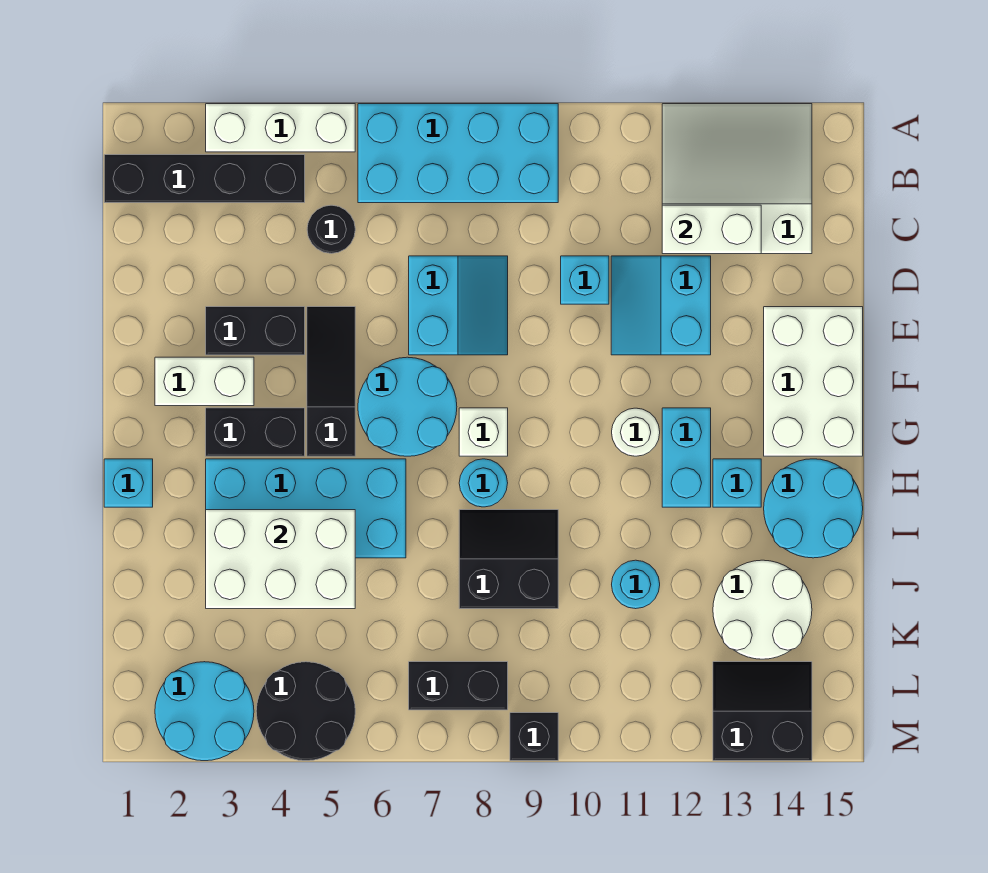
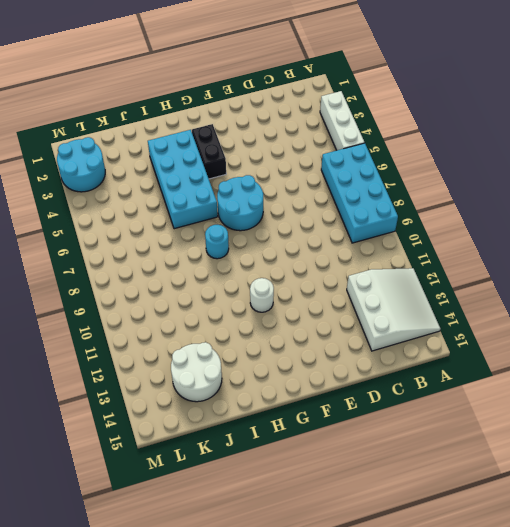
none -> black brick B1:B4 level 1
none -> black round brick C5 level 1
none -> cyan slope D7:E8 level 1 top 7
none -> cyan brick D10 level 1

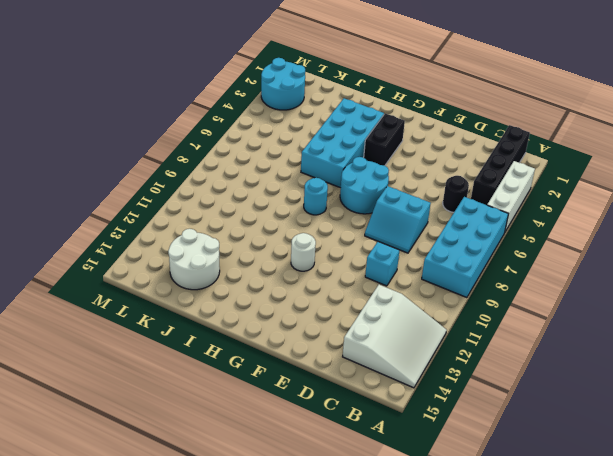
none -> cyan slope D11:E12 level 1 top 12
none -> black brick E3:E4 level 1
none -> black slope E5:G5 level 1 top G
none -> white brick E14:G15 level 1

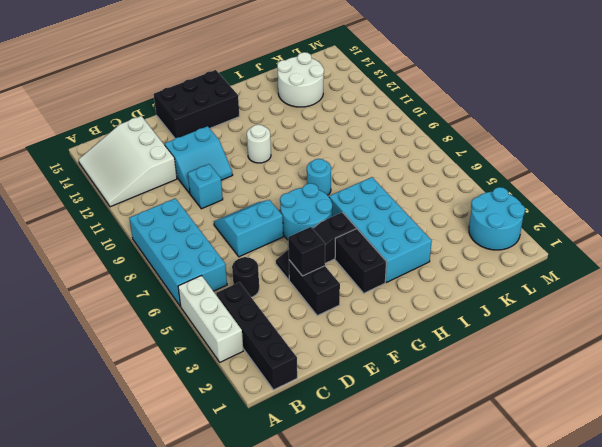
black brick E4 level 2 -> black brick M9 level 1
black brick E14:G15 level 1 -> white brick E14:G15 level 1
none -> white brick F2:F3 level 1
none -> white brick G8 level 1
none -> cyan brick G12:H12 level 1
none -> cyan brick H1 level 1

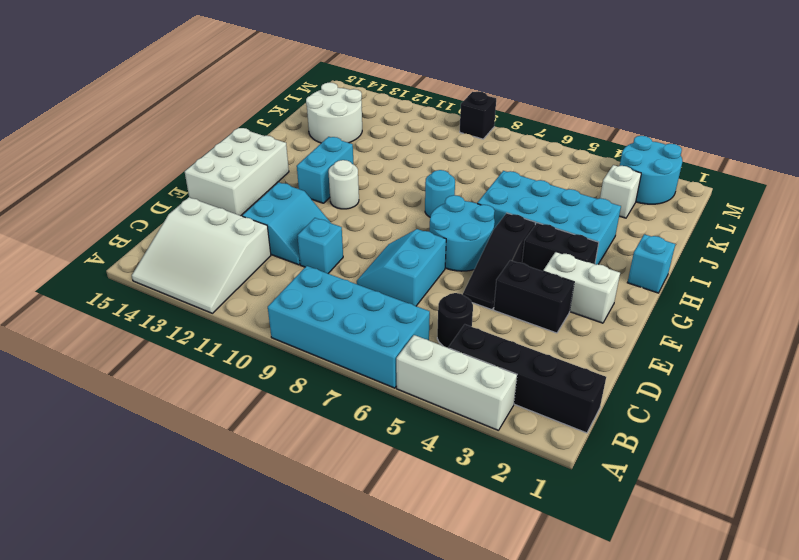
white brick K3 level 1 -> white brick G8 level 1
none -> cyan brick H13 level 1
none -> cyan round brick H14:I15 level 1
none -> black slope I8:J9 level 1 top J
none -> cyan round brick J11 level 1

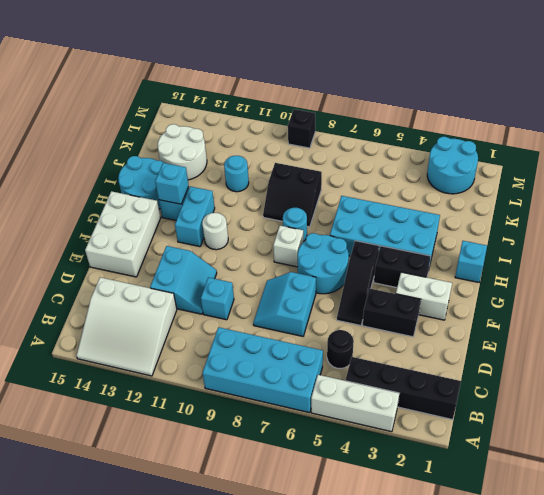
cyan brick H13 level 2 -> none
none -> black round brick L4:M5 level 1
none -> black brick L7:L8 level 1
none -> black slope L13:M14 level 1 top M
none -> white brick C12:C13 level 2

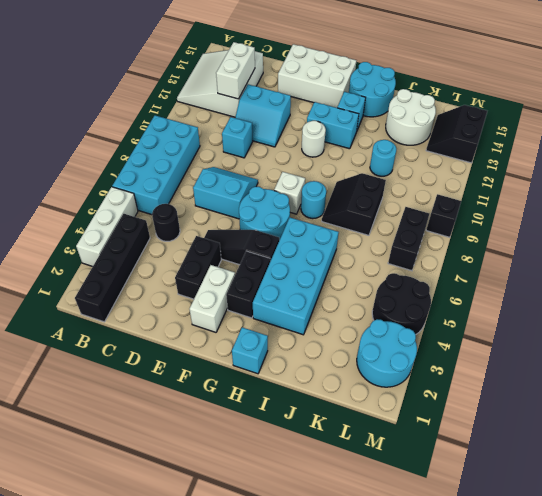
none -> white brick I3:J5 level 2

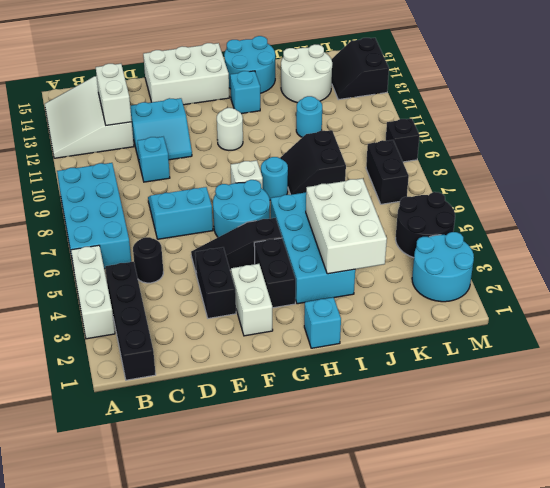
none -> cyan brick G12:H12 level 1

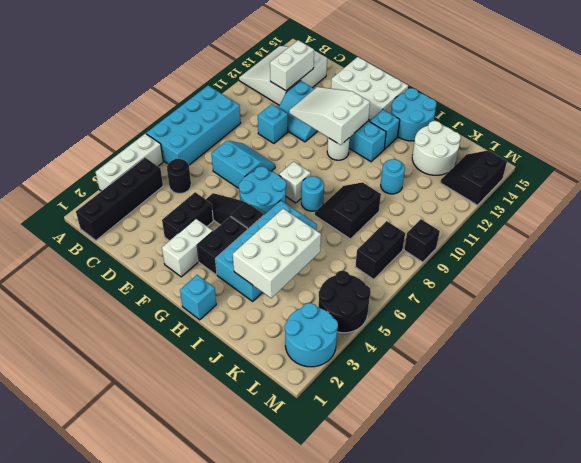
white slope E11:G12 level 2 top G -> none

